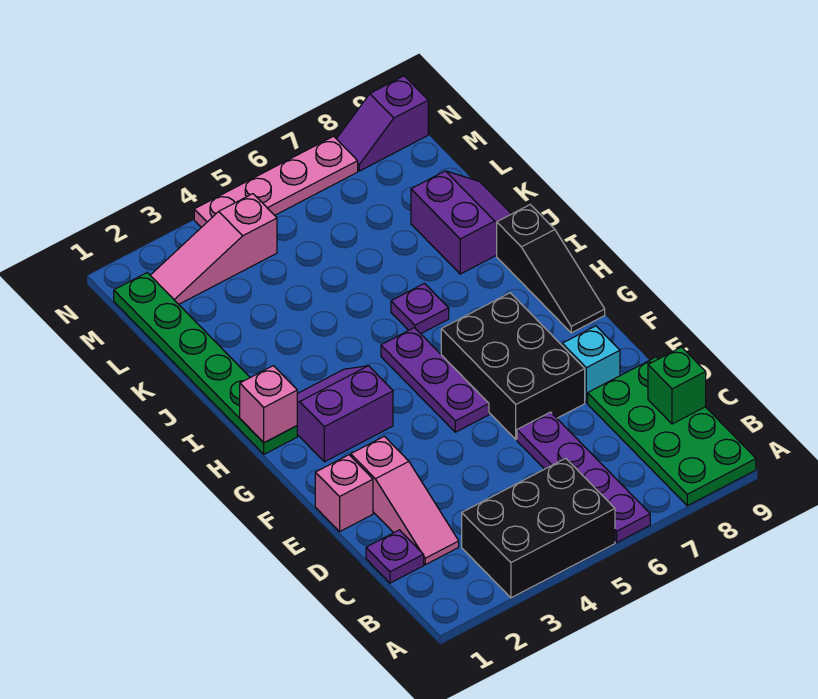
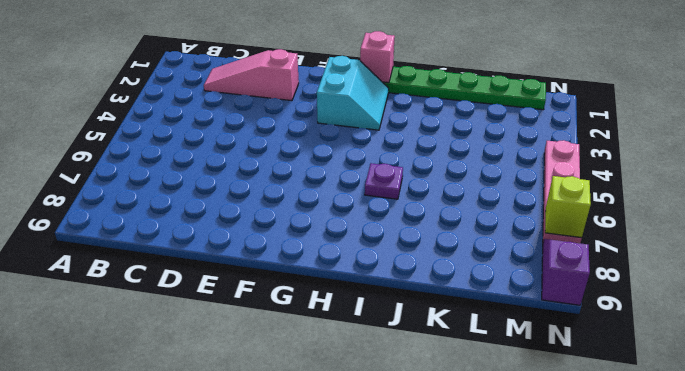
cyan slope G2:H3 level 1 top G -> purple slope G2:H3 level 1 top G
lime brick N7 level 2 -> none
none -> black brick A3:B5 level 1
none -> purple plate A6:D6 level 1
none -> green plate A8:D9 level 1

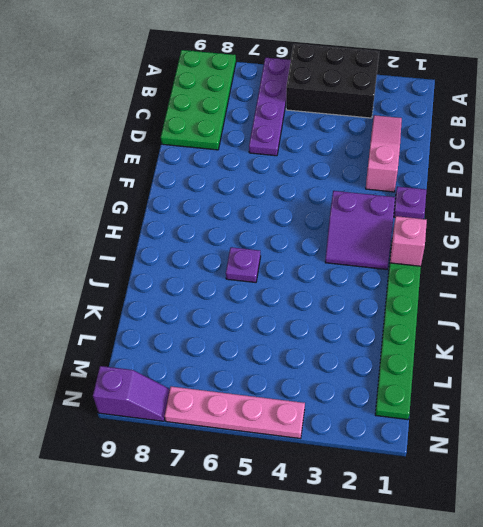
purple plate F1 level 1 -> purple plate C1 level 1
none -> pink brick E1 level 1
none -> black brick E6:G7 level 1
none -> cyan brick E8 level 1

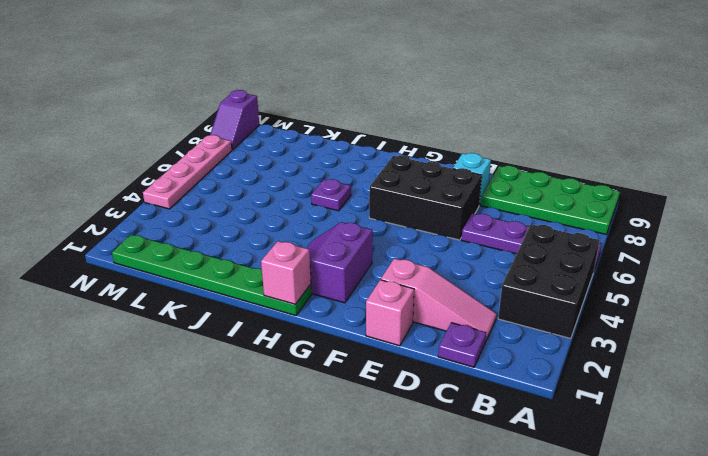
none -> purple plate F5:H5 level 1
none -> black slope G9:I9 level 1 top I
none -> purple slope J8:K9 level 1 top 8

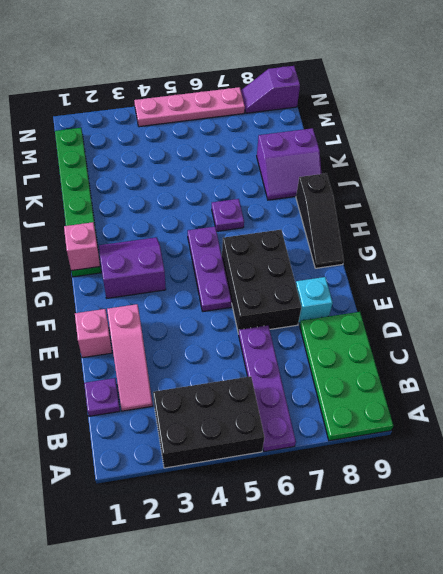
purple slope J8:K9 level 1 top K -> purple slope J8:K9 level 1 top 8
none -> pink slope M2:M4 level 1 top 4
none -> green brick C9 level 2

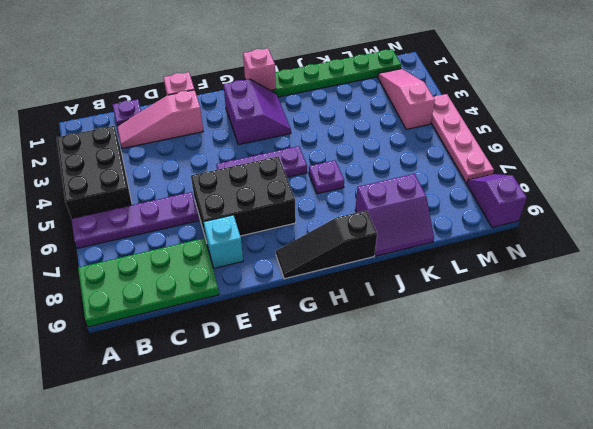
none -> green brick C9 level 2

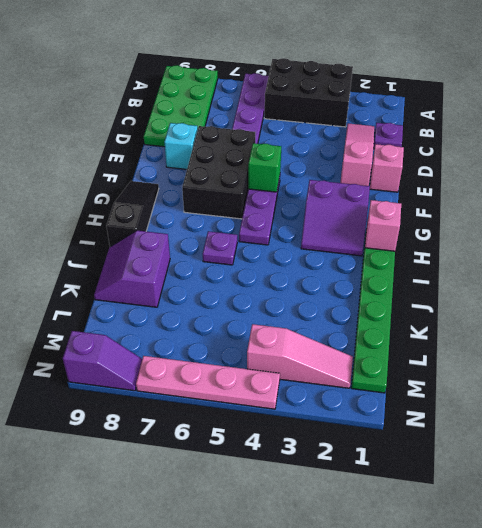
green brick F5 level 2 -> green brick C9 level 2

